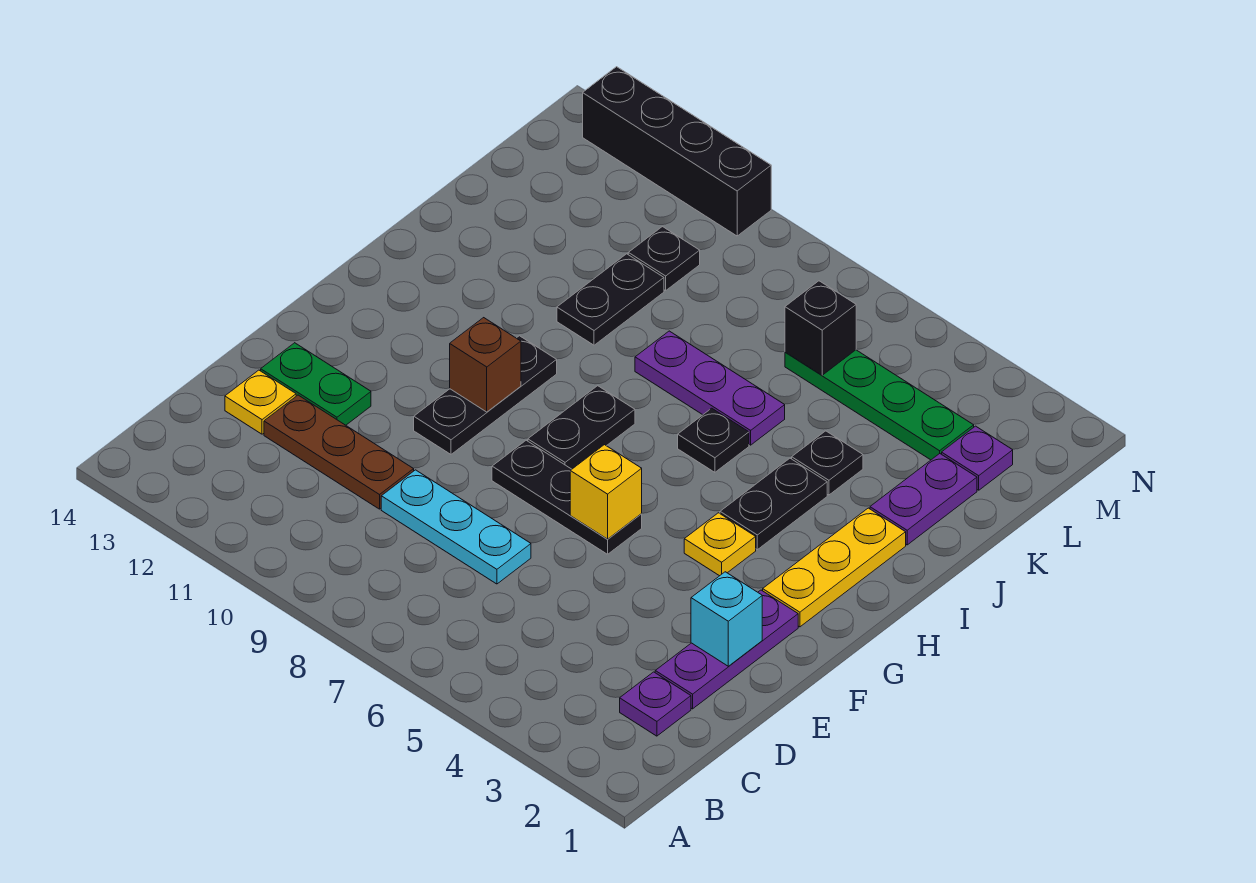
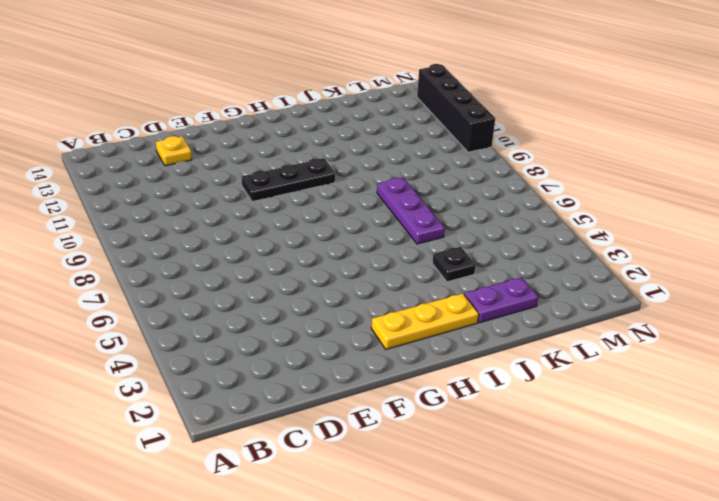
none -> purple plate C2 level 1
none -> purple plate D2:F2 level 1
none -> cyan plate D7:D9 level 1

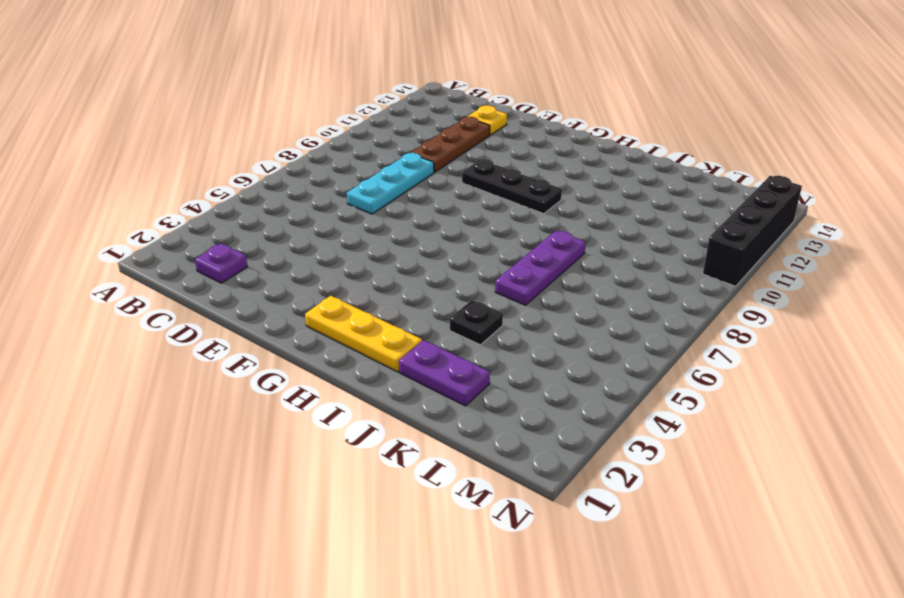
none -> purple plate D2:F2 level 1
none -> green plate E12:E13 level 1
none -> black plate F6:F8 level 1

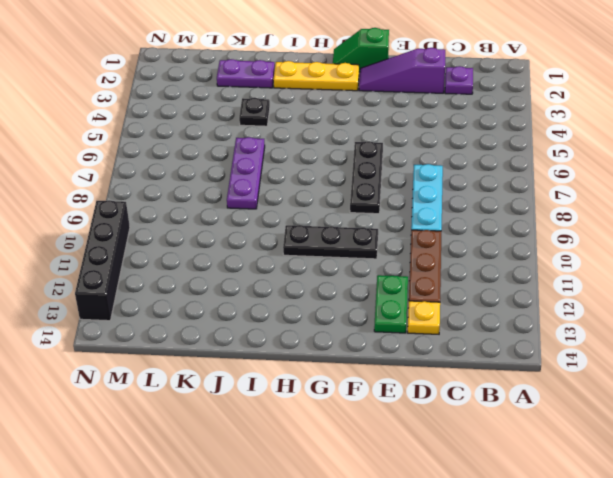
purple slope D2:F2 level 1 top D -> purple plate D2:F2 level 1
green slope F1:G1 level 1 top F -> none
none -> yellow plate G4 level 1
none -> black plate G8:H8 level 1
none -> black plate H4:I4 level 1

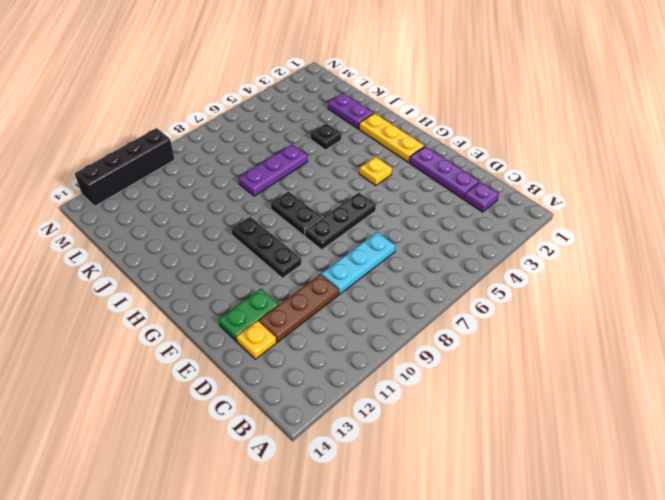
none -> black plate H4:I4 level 1
none -> black plate I6 level 1
none -> black plate J10:K10 level 1

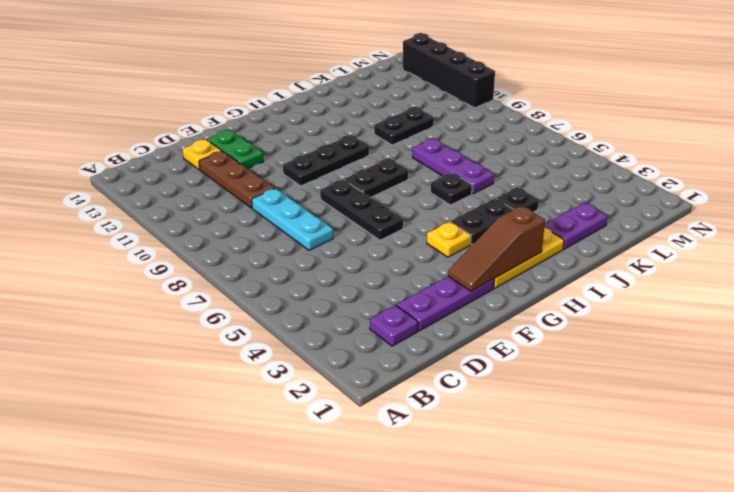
brown slope F2:H2 level 2 top H -> none
none -> purple plate L2 level 1
none -> green plate L3:L6 level 1
none -> black plate L10 level 1

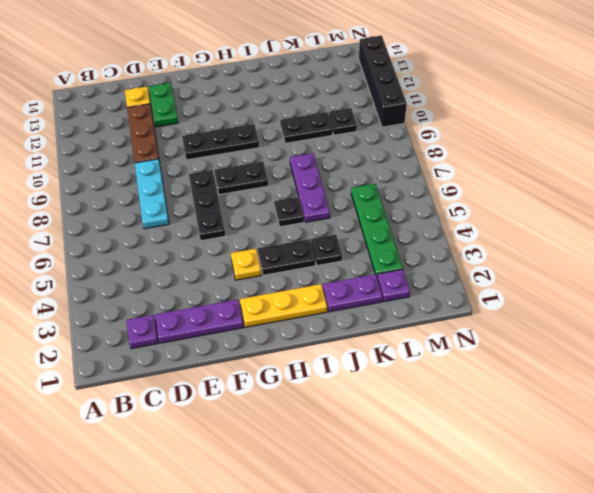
none -> cyan brick E2 level 2
none -> yellow brick F6 level 2
none -> brown brick G10 level 2

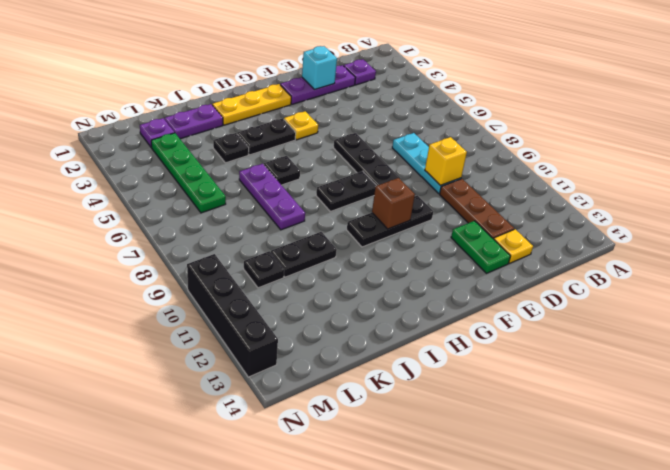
yellow brick D9 level 2 -> yellow brick F6 level 2
none -> black brick L6 level 2

